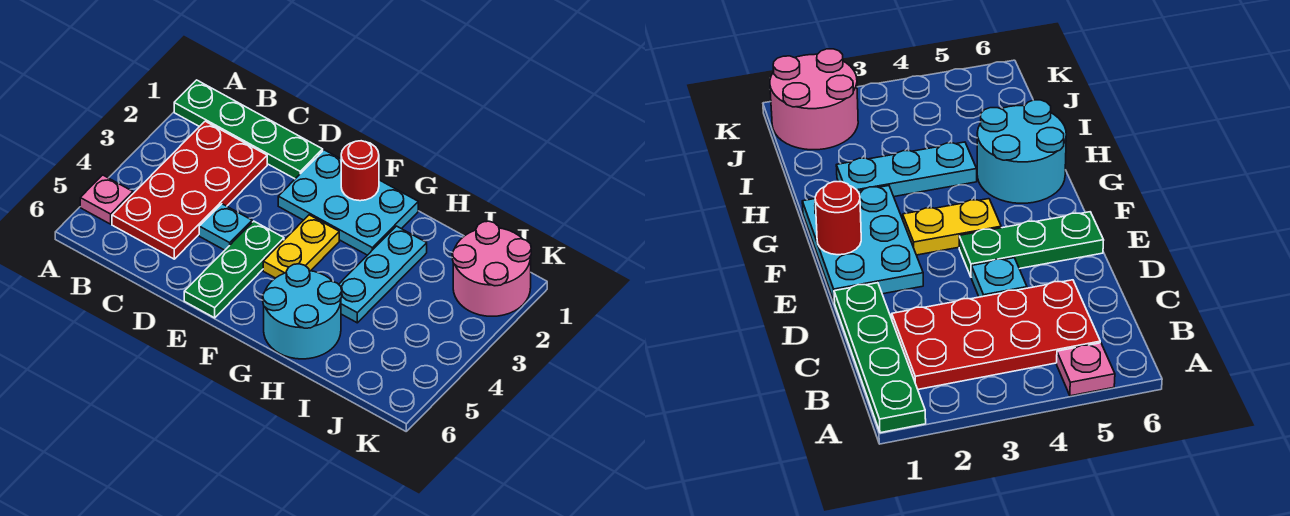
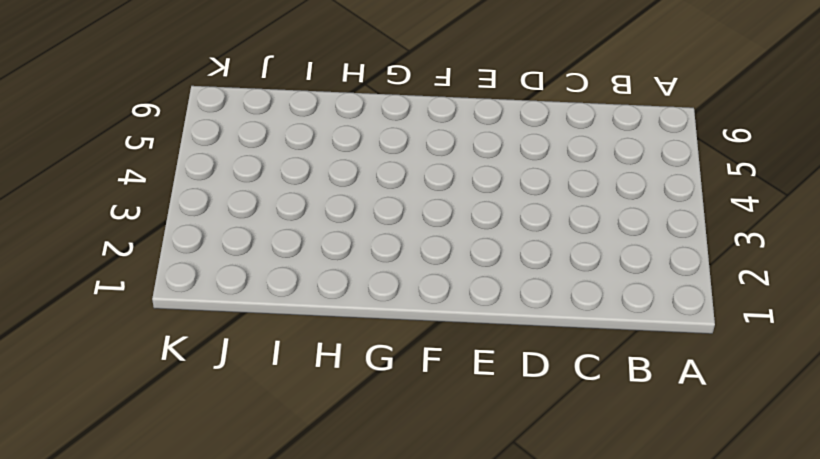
none -> green plate A1:D1 level 1
none -> pink plate A5 level 1

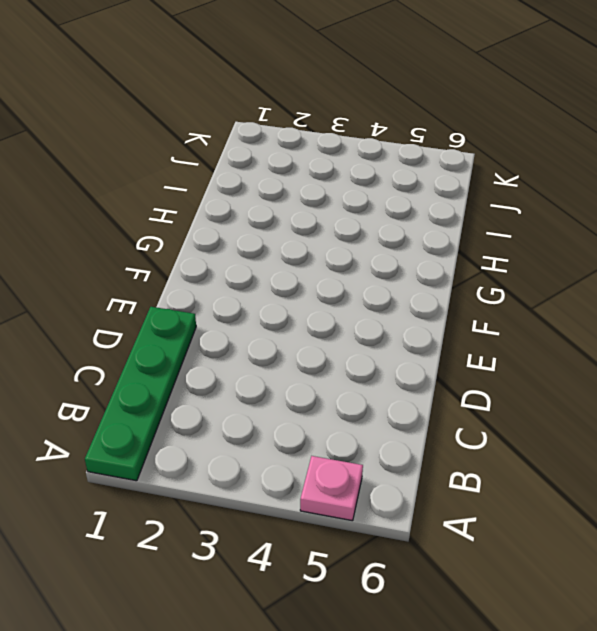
none -> red plate B2:C5 level 1
none -> cyan plate D4 level 1

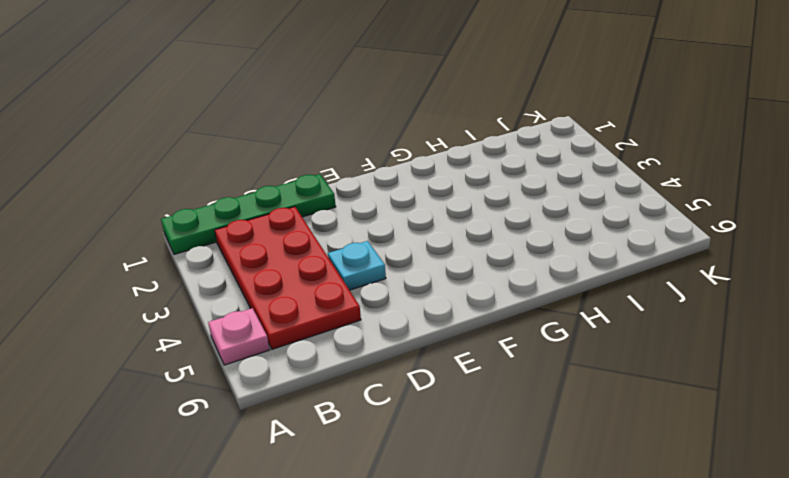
none -> cyan plate E1:G2 level 1
none -> green plate E4:E6 level 1

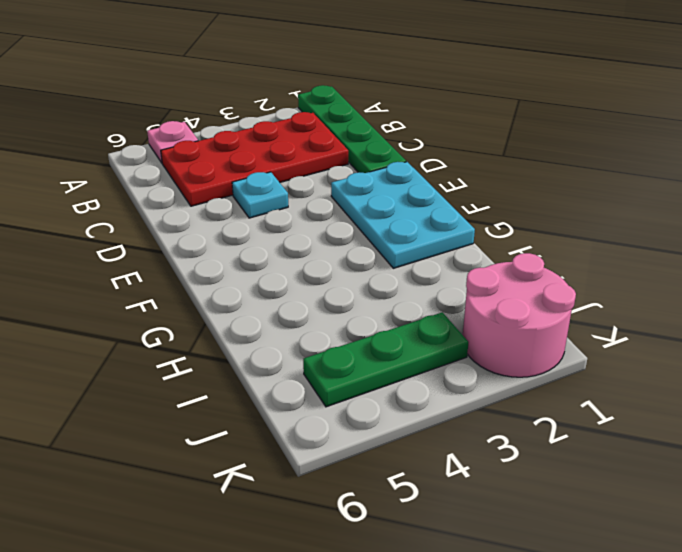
green plate J3:J5 level 1 -> green plate E4:E6 level 1
none -> yellow plate F3:F4 level 1
none -> cyan round brick G5:H6 level 1

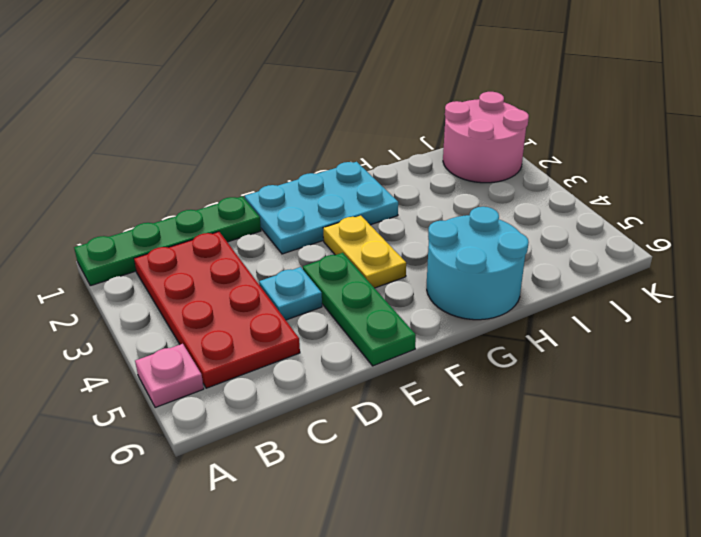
none -> cyan plate H2:H4 level 1
none -> red round brick F1 level 2

